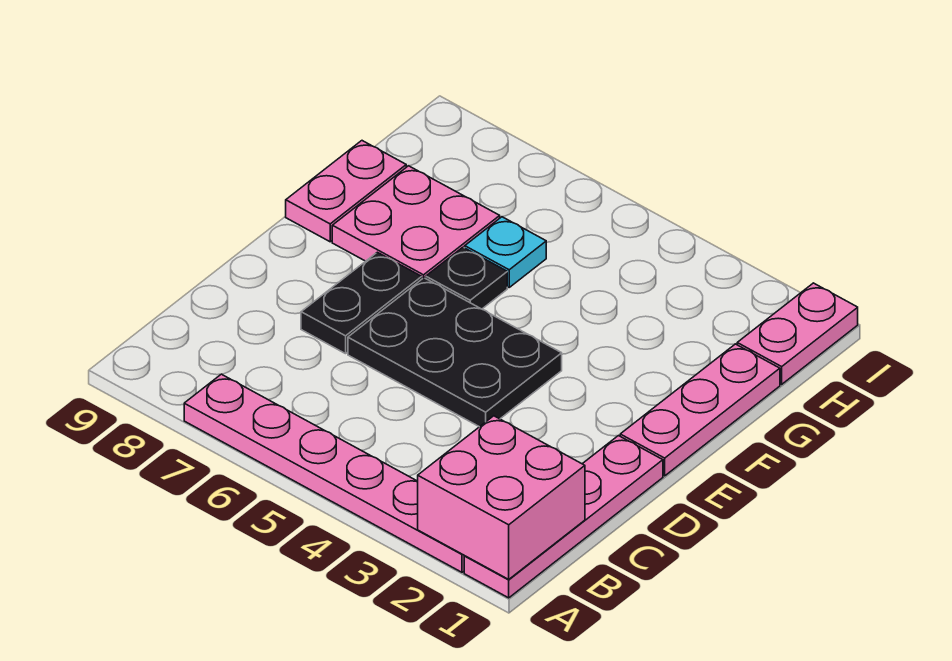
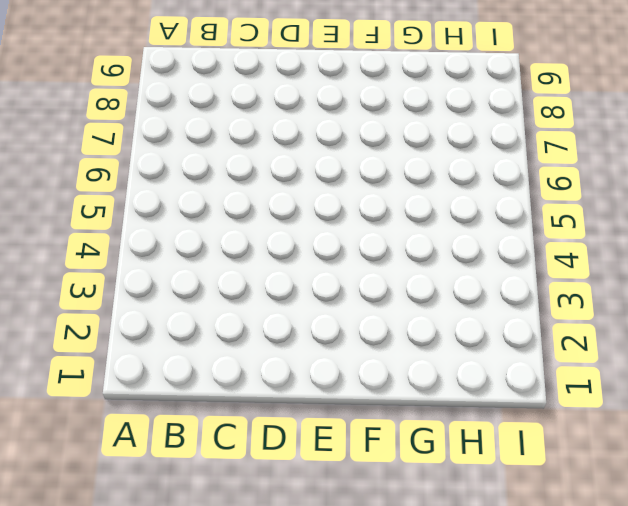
none -> pink plate A1:D1 level 1
none -> pink plate A2:A7 level 1

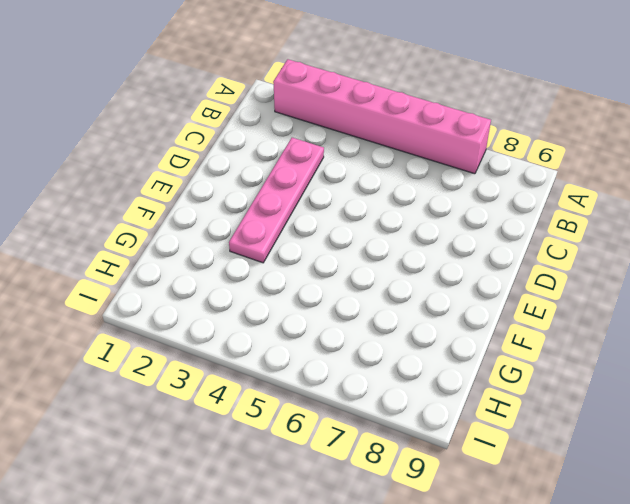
pink brick A2:A7 level 1 -> pink plate A2:A7 level 1
pink plate C3:F3 level 1 -> pink plate A1:D1 level 1
none -> black plate D4:E6 level 1
none -> black plate D7:E7 level 1

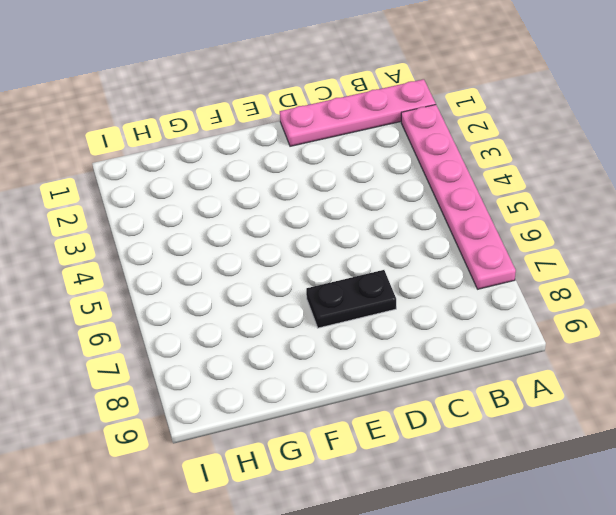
none -> black plate D4:E6 level 1
none -> pink plate E1:G1 level 1

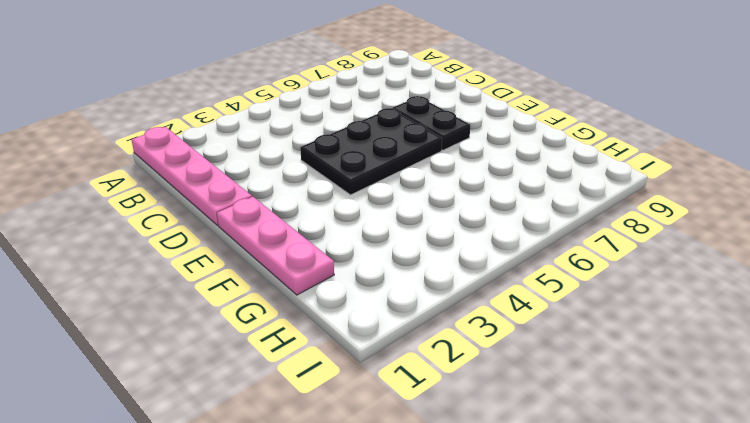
none -> pink plate A2:A7 level 1
none -> black plate F6 level 1

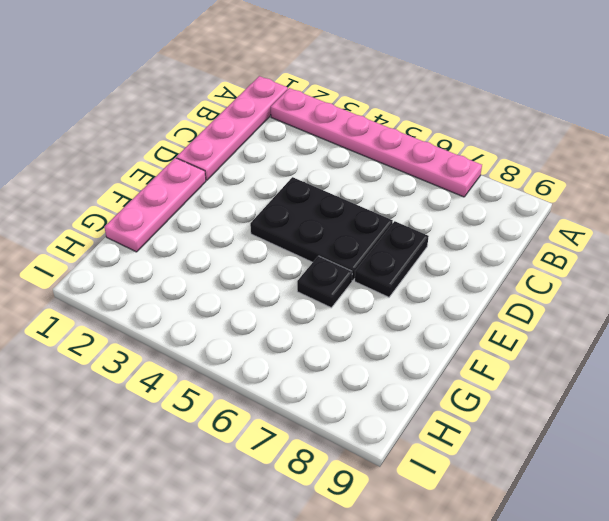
none -> pink plate F7:G8 level 1
none -> pink plate F9:G9 level 1

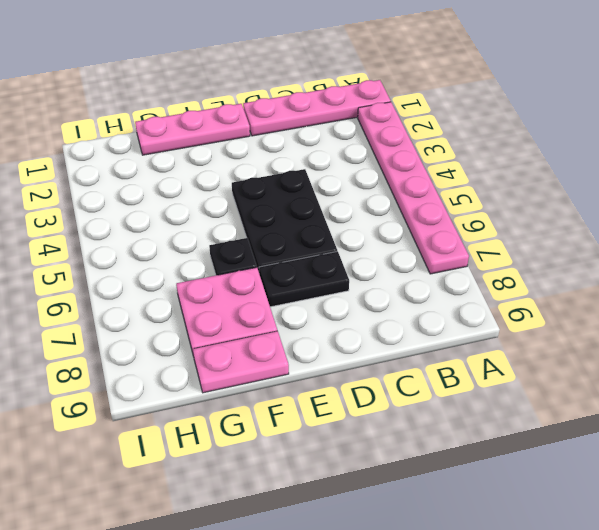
none -> cyan plate G6 level 1
none -> pink plate H1:I1 level 1

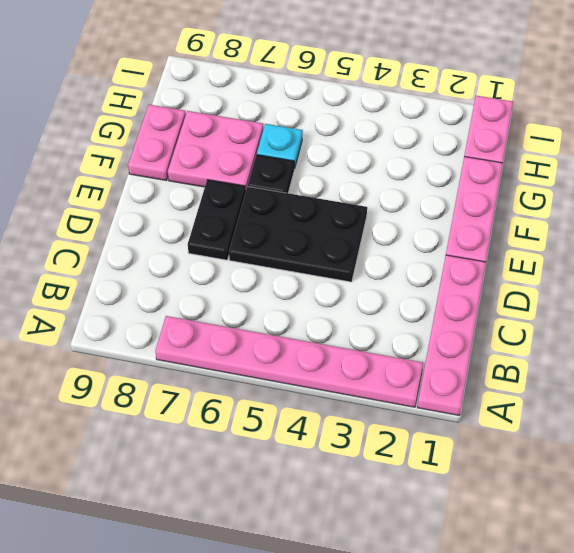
none -> pink brick A1:B2 level 2

